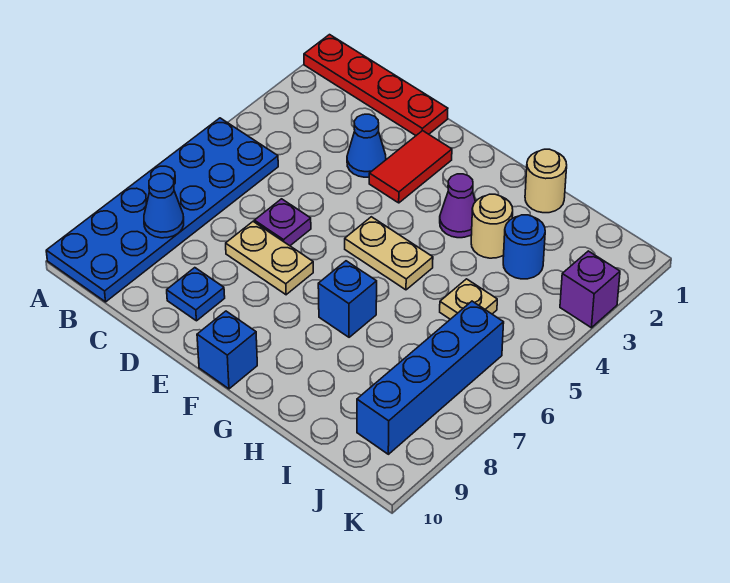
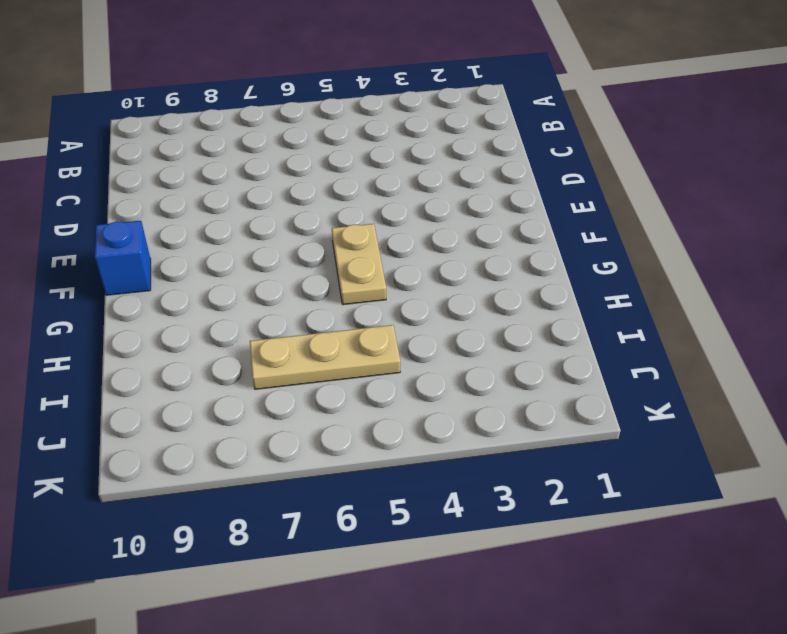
tan plate I5:I7 level 1 -> tan plate I5 level 1
none -> red plate A1:D1 level 1
none -> blue plate A5:B10 level 1
none -> blue cone D3 level 1

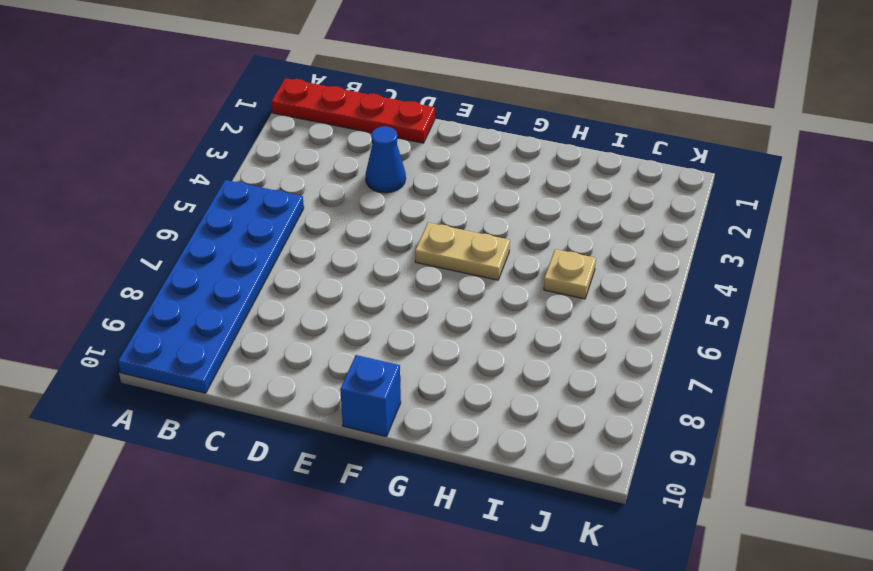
none -> purple plate D6 level 1
none -> tan plate D7:E7 level 1
none -> blue plate D9 level 1

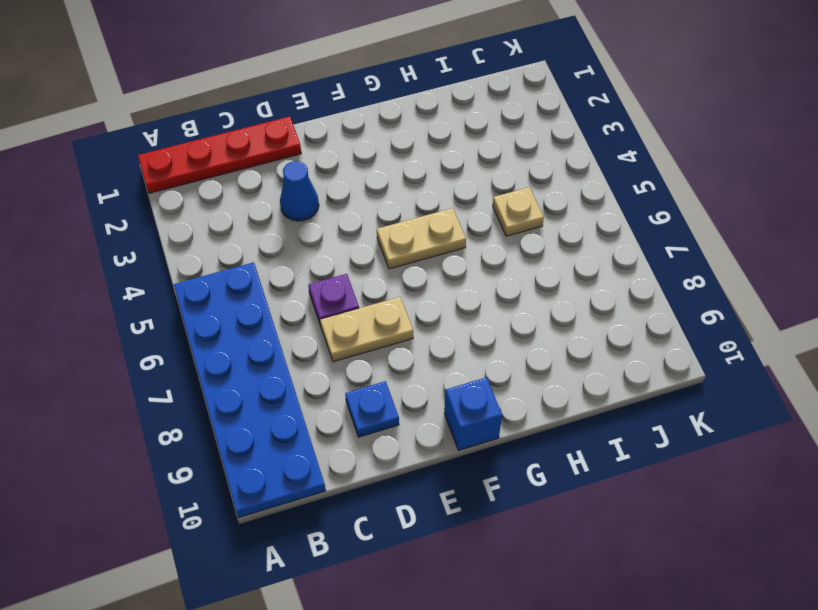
none -> red tile E2:E3 level 1
none -> purple cone G3 level 1
none -> blue brick G7 level 1

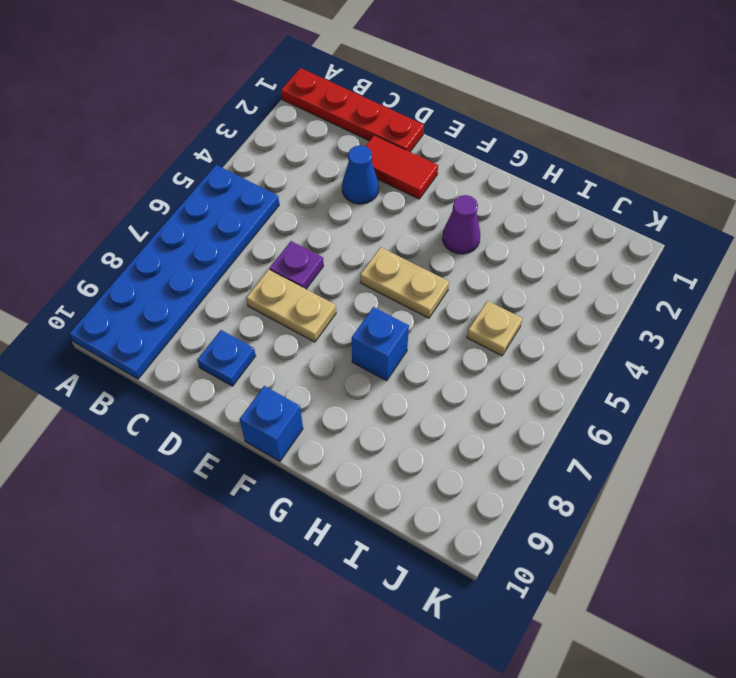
red tile D2:E2 level 1 -> red tile E2:E3 level 1
none -> tan round brick H1 level 1
none -> tan round brick H3 level 1
none -> blue round brick I3 level 1

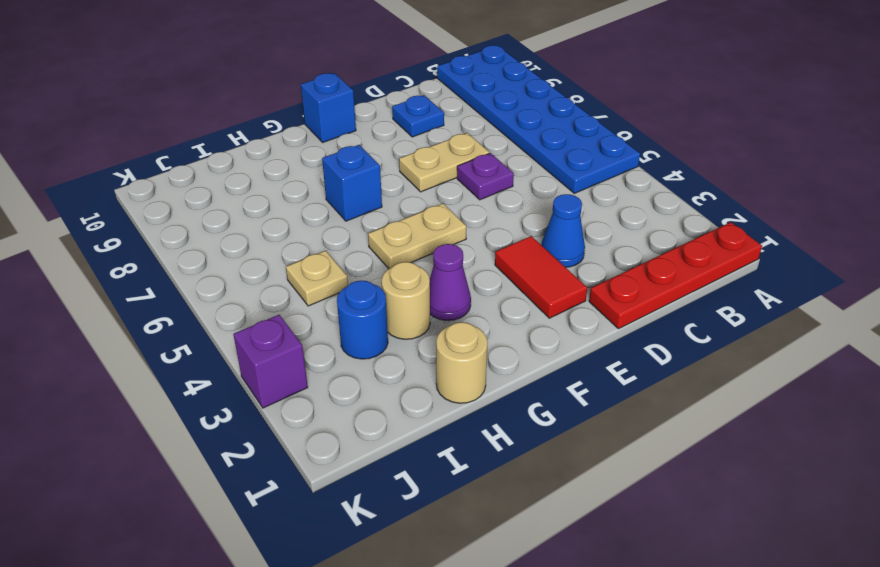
none -> blue brick J6:J9 level 1
none -> blue cone B8 level 2

